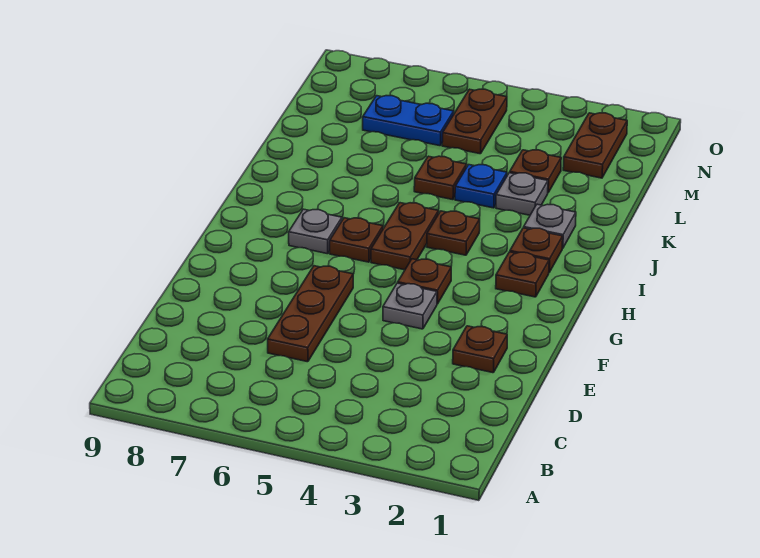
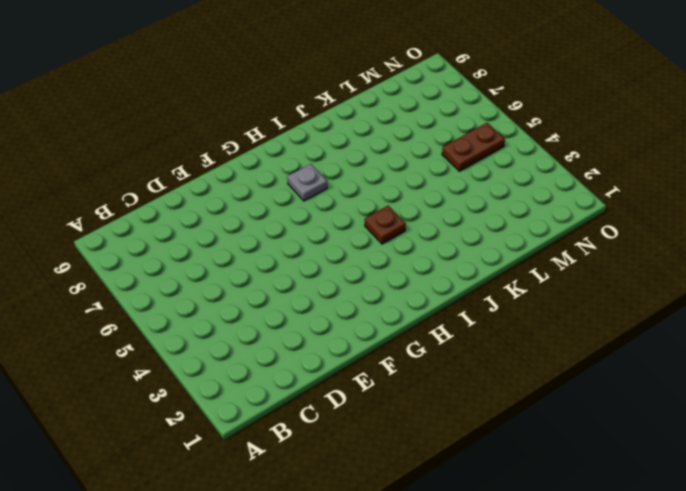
none -> brown plate D6:F6 level 1
none -> brown plate E2 level 1
none -> grey plate F4 level 1

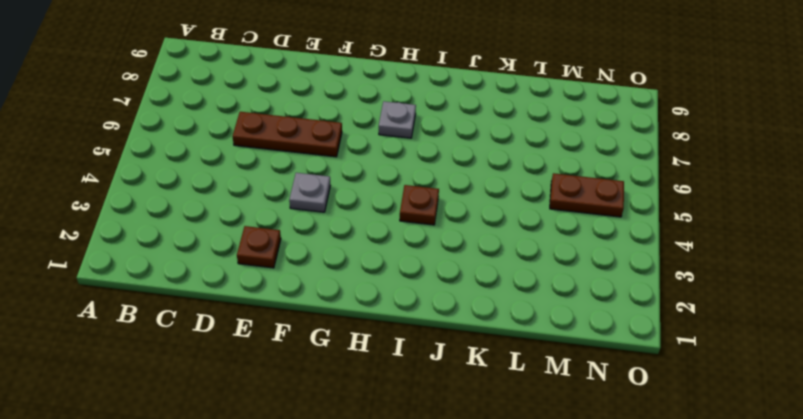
none -> brown plate G4 level 1
none -> brown plate H2 level 1
none -> brown plate H5:I5 level 1

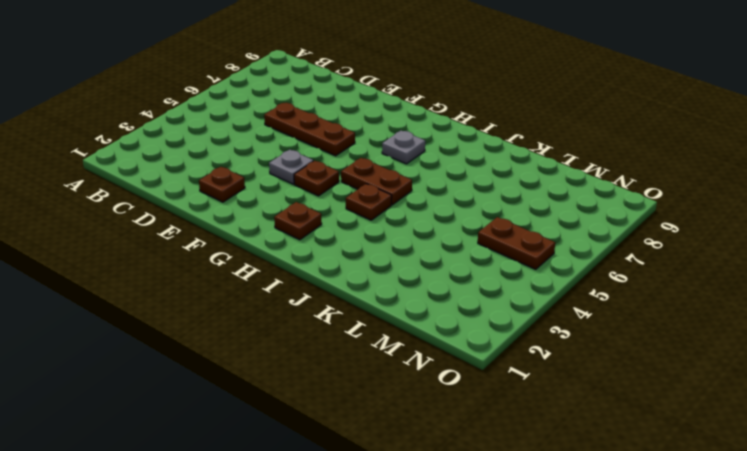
none -> brown plate H6 level 1
none -> brown plate I2 level 1
none -> grey plate J2 level 1

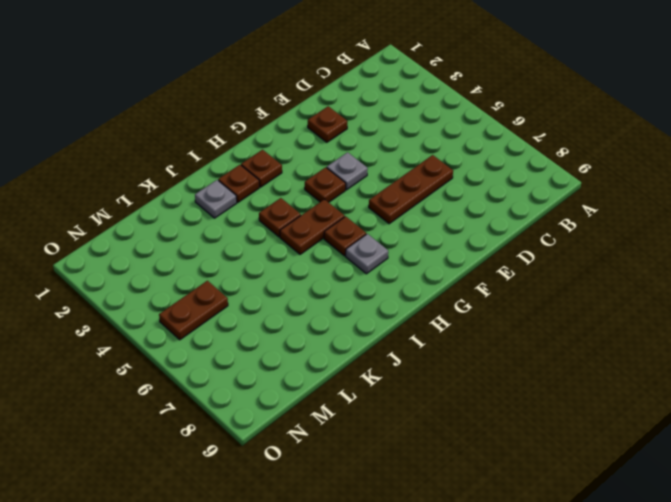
none -> grey plate K3 level 1
none -> blue plate K4 level 1
none -> brown plate K5 level 1

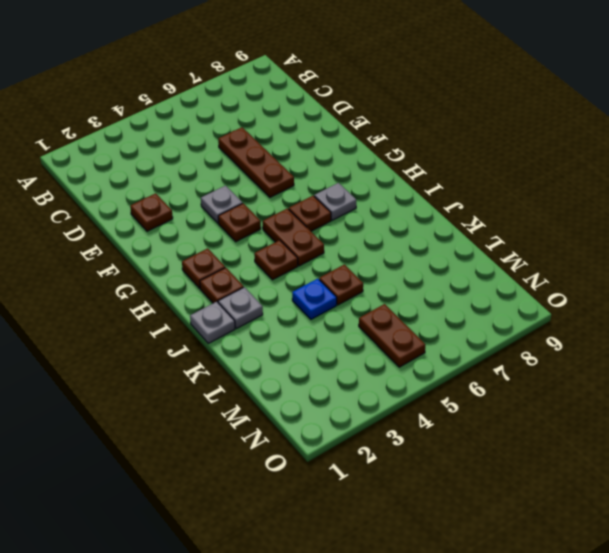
grey plate J1 level 1 -> grey plate K3 level 1
none -> brown plate L3 level 1
none -> brown plate M2:N2 level 1
none -> blue plate M6:M7 level 1

